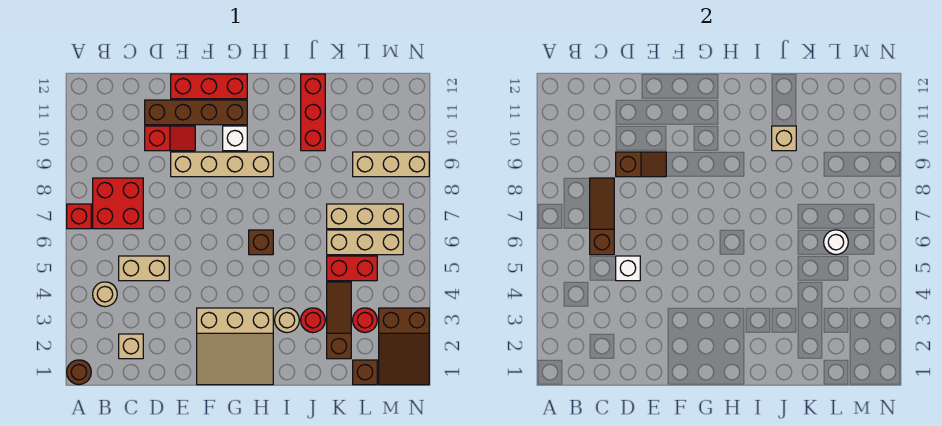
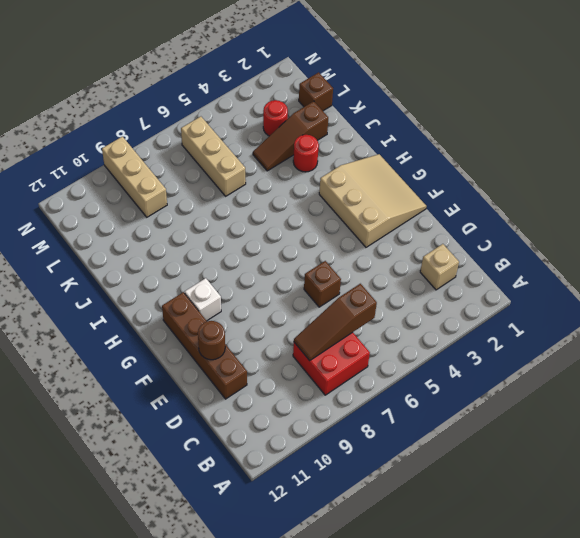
brown brick E6 level 1 -> brown brick H6 level 1
brown round brick E11 level 2 -> brown round brick A1 level 1
none -> red brick A7 level 1
none -> tan round brick B4 level 1
none -> tan brick C5:D5 level 1

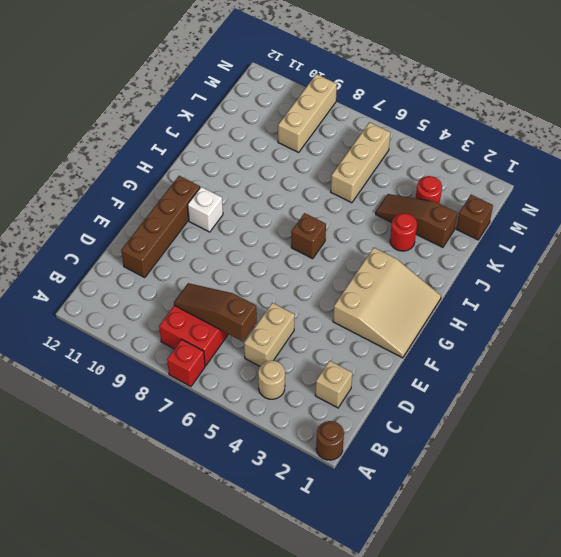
none -> red slope D10:E10 level 1 top D
none -> tan brick E9:H9 level 1
none -> red brick E12:G12 level 1

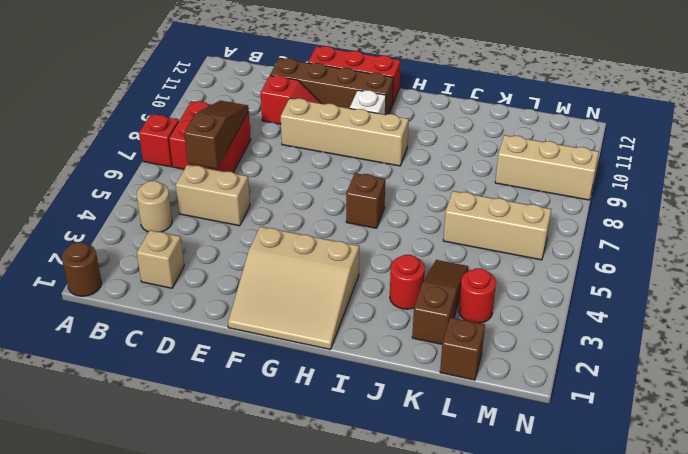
none -> tan round brick I3 level 1
none -> red brick J10:J12 level 1
none -> red brick K5:L5 level 1

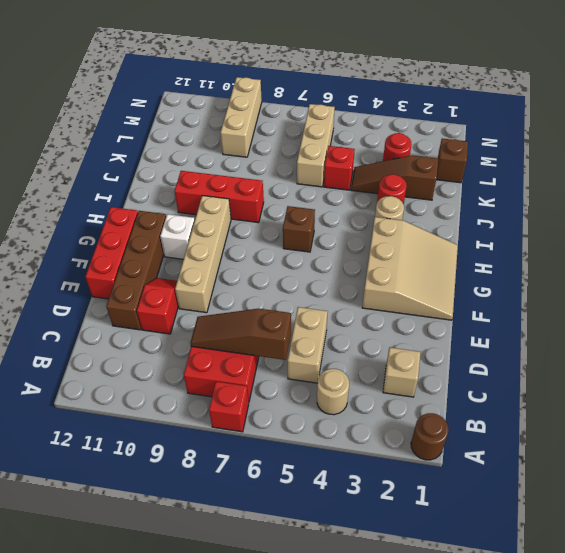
red brick I8:I10 level 1 -> red brick J10:J12 level 1
red brick K5 level 1 -> red brick K5:L5 level 1
none -> tan brick K7:M7 level 1
none -> brown slope M1:N3 level 1 top 3
none -> white brick D5 level 2

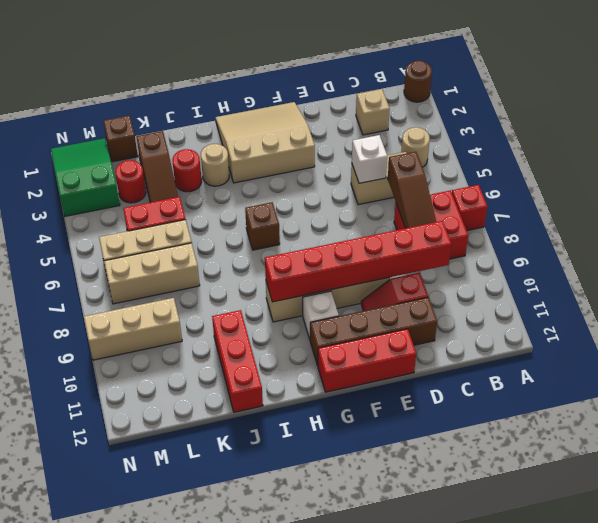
red brick C9:H9 level 2 -> brown slope D9:E9 level 2 top D
green slope M1:N3 level 1 top 3 -> brown slope M1:N3 level 1 top 3
none -> tan brick J10 level 2
none -> white round brick L6 level 2

